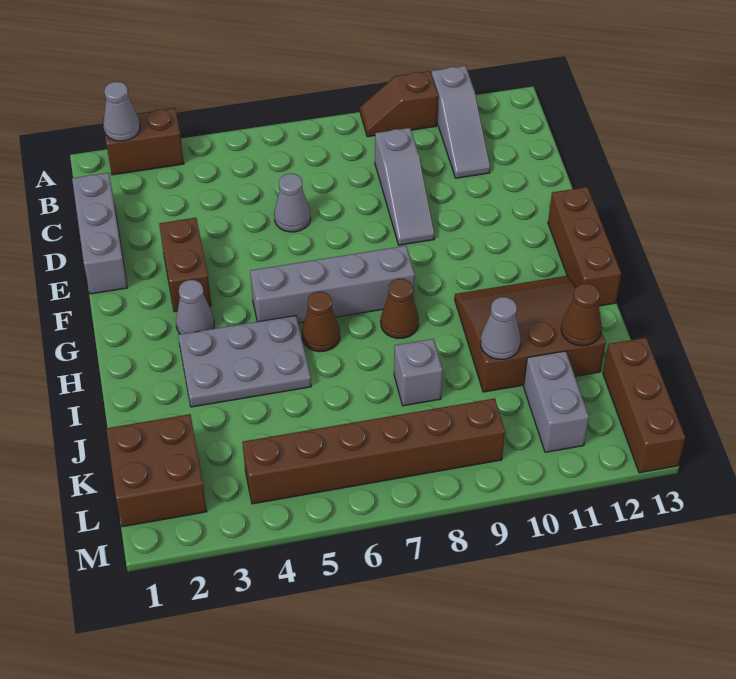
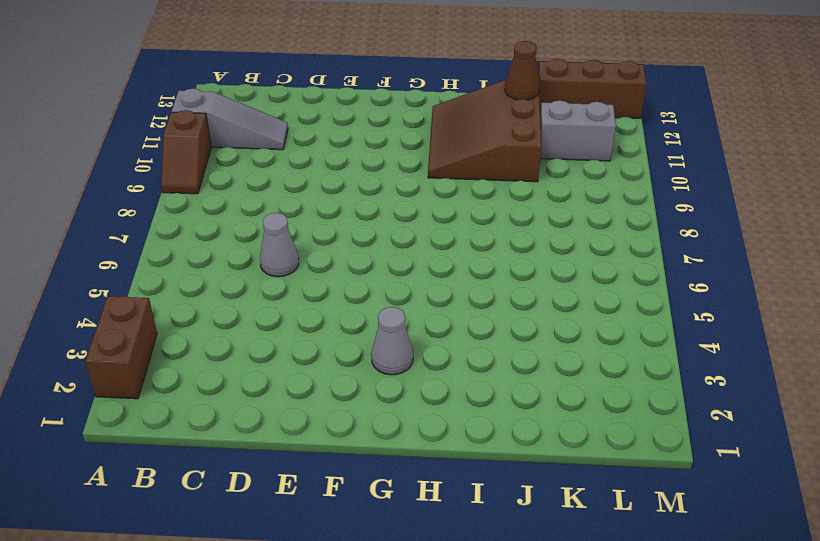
none -> grey brick C1:E1 level 1
none -> grey slope C9:E9 level 1 top C
none -> brown brick E3:F3 level 1

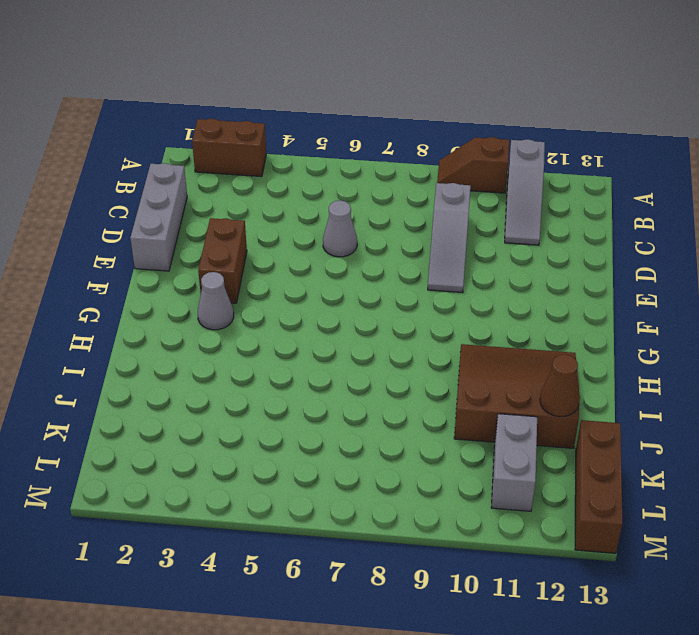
none -> brown brick F13:H13 level 1
none -> grey brick G5:G8 level 1
none -> grey plate H3:I5 level 1

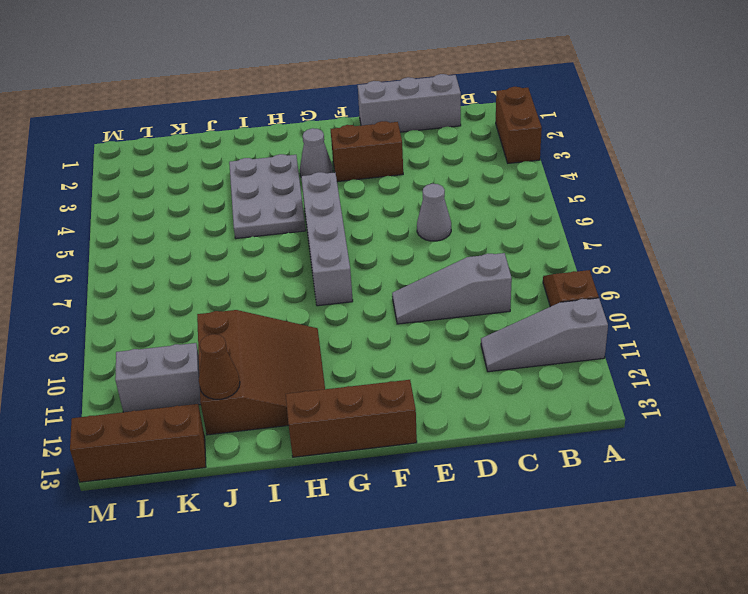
none -> brown cone H6 level 1
none -> brown cone H8 level 1
none -> grey brick J8 level 1

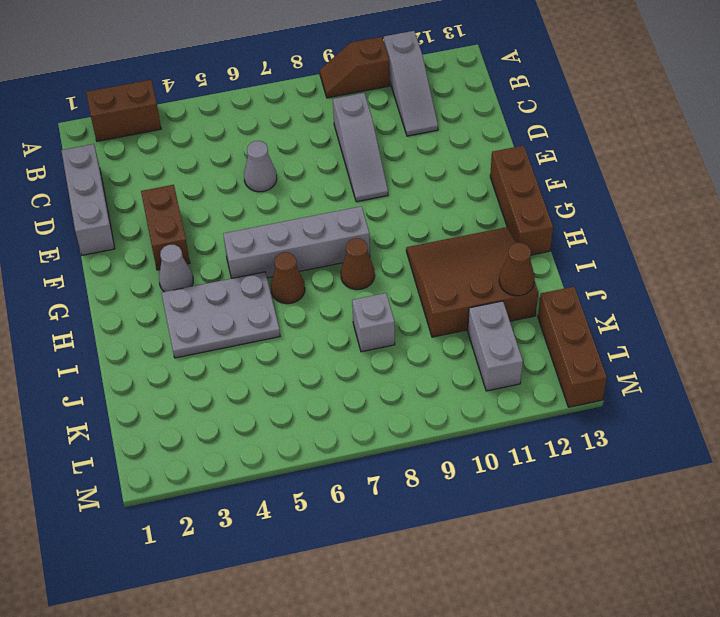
none -> brown brick K1:L2 level 1
none -> brown brick L4:L9 level 1
none -> grey cone A2 level 2

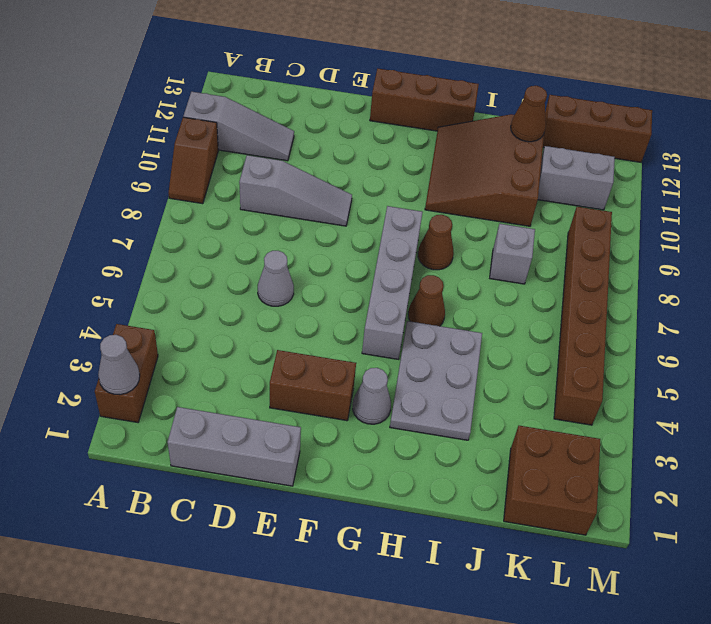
none -> grey cone J10 level 2

